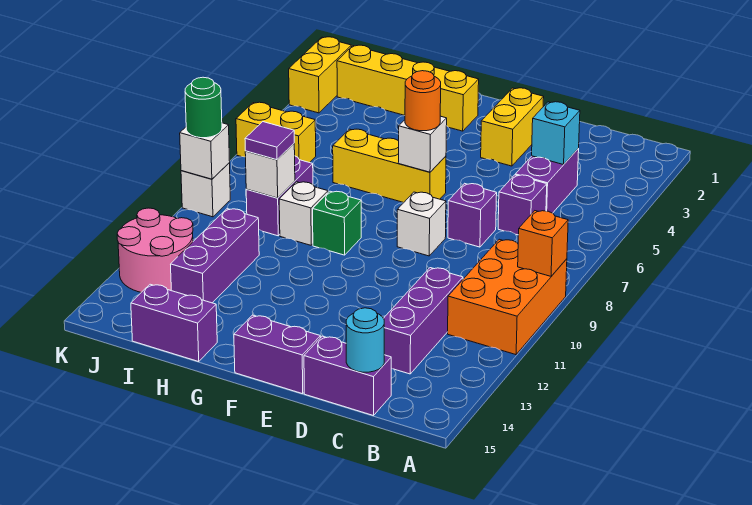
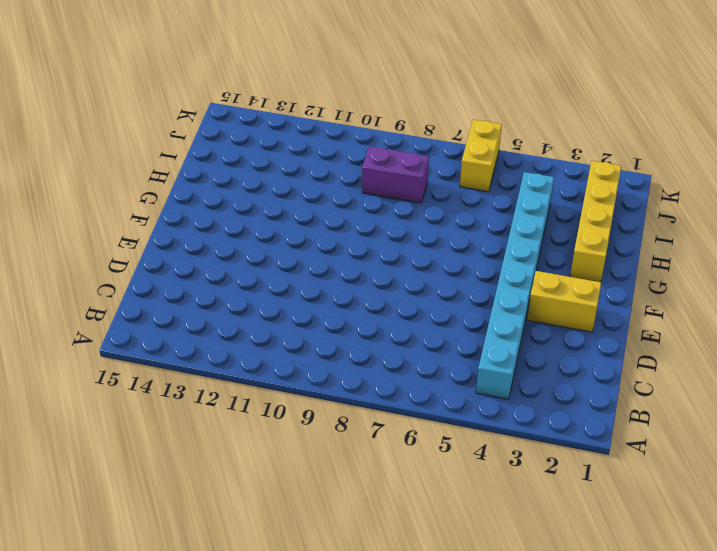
cyan brick B4:I4 level 1 -> purple brick C4:C5 level 1
none -> orange brick A9:B11 level 1
none -> purple brick C6 level 1
none -> purple brick C11:C13 level 1

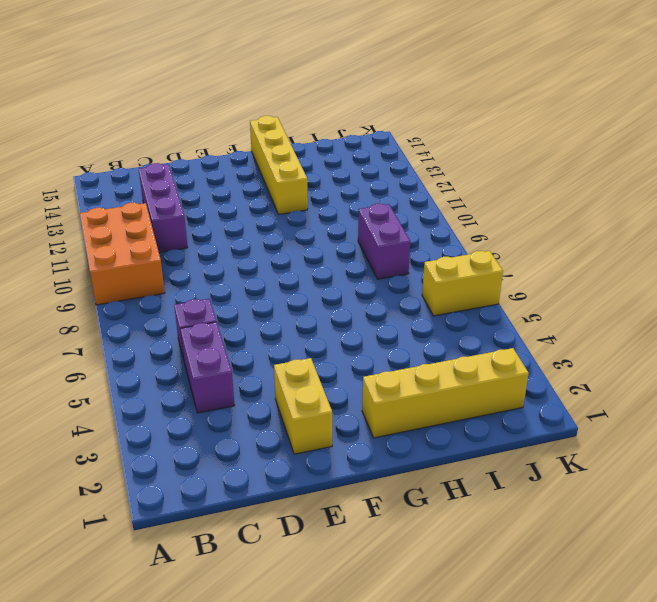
yellow brick G12:G15 level 1 -> none
none -> purple brick C15:D15 level 1
none -> purple brick D7 level 1
none -> white brick E8 level 1

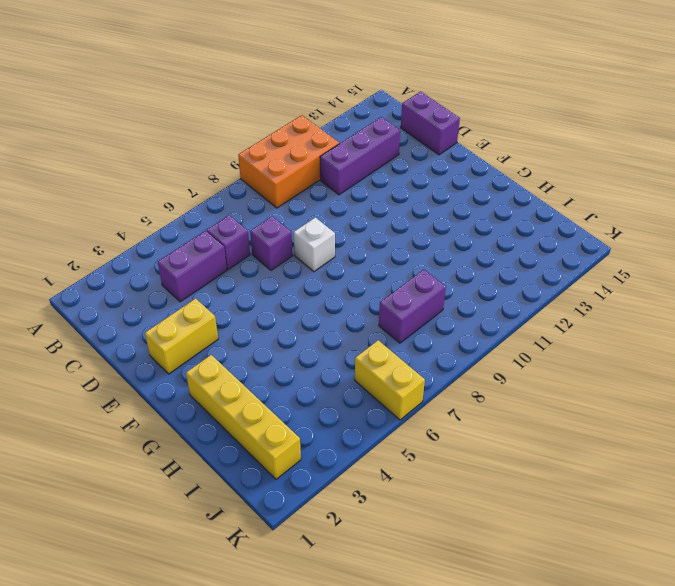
none -> purple brick E15:F15 level 1
none -> yellow brick F6:H6 level 1
none -> green brick G9 level 1

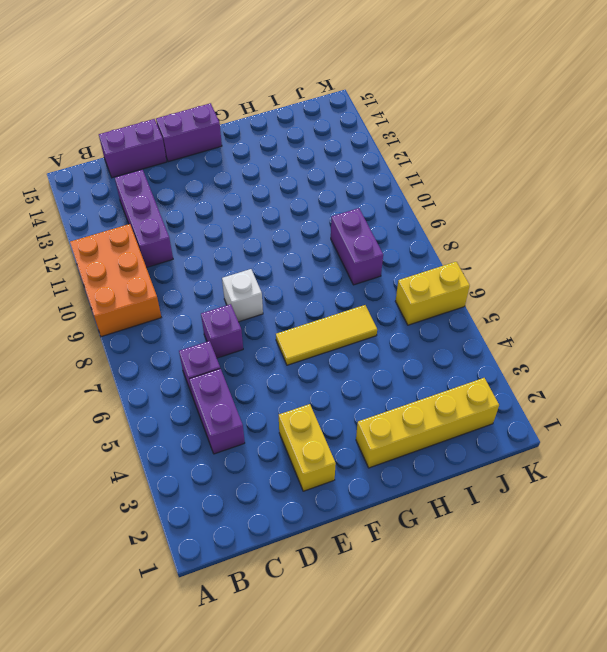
yellow tile F6:H6 level 1 -> yellow brick F6:H6 level 1
none -> green brick G9 level 1
none -> white brick H9 level 1
none -> purple brick H15:I15 level 1

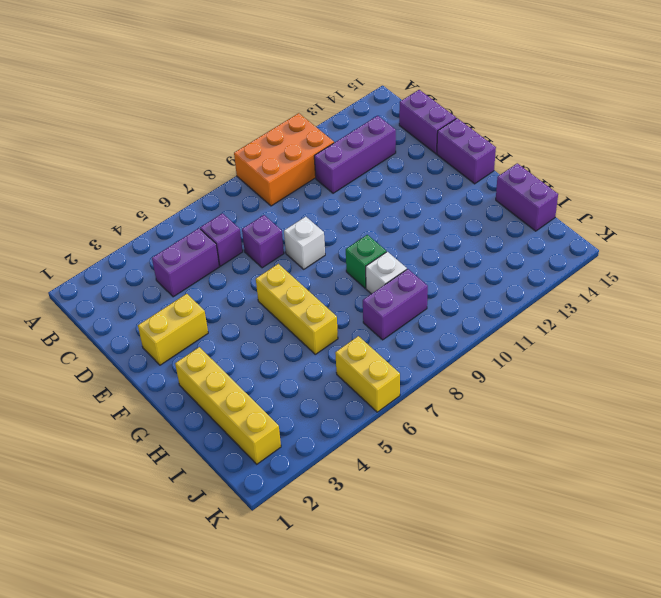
none -> purple brick I11:I13 level 1
none -> pink round brick J12:K13 level 1
none -> yellow brick K2:K3 level 1

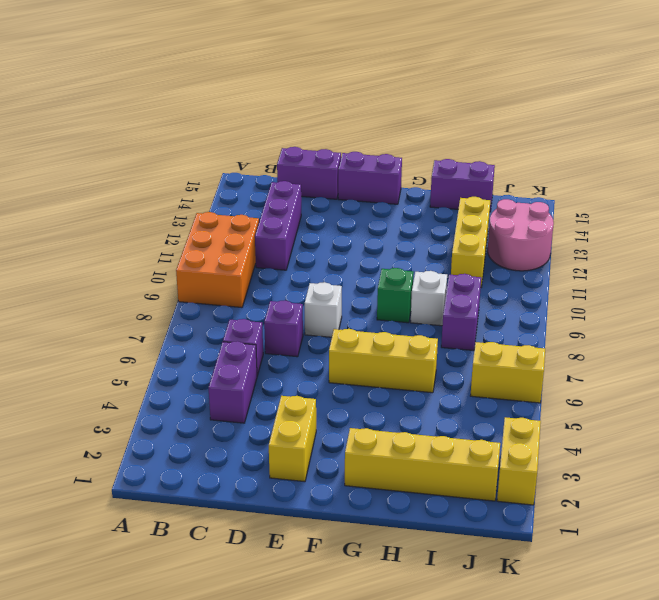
yellow brick I11:I13 level 1 -> purple brick I11:I13 level 1
none -> white brick K9 level 1
none -> orange brick A9 level 2
none -> cyan brick C4 level 2

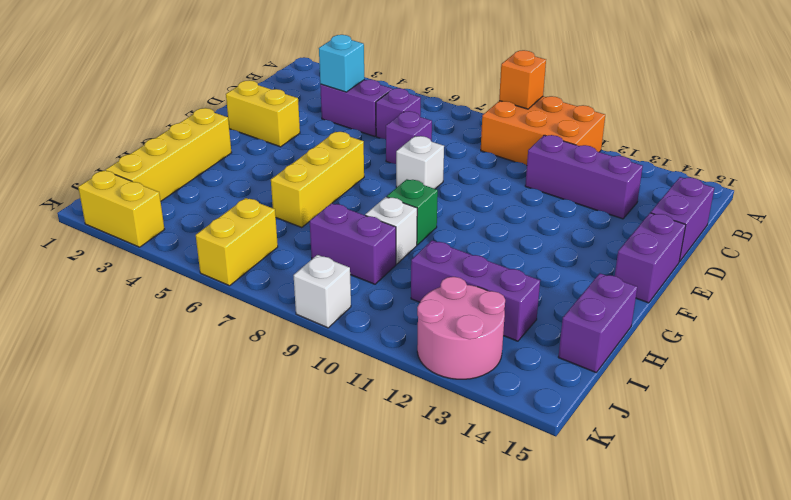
none -> cyan round brick C15 level 2
none -> white brick F6 level 2
none -> white brick I9 level 2

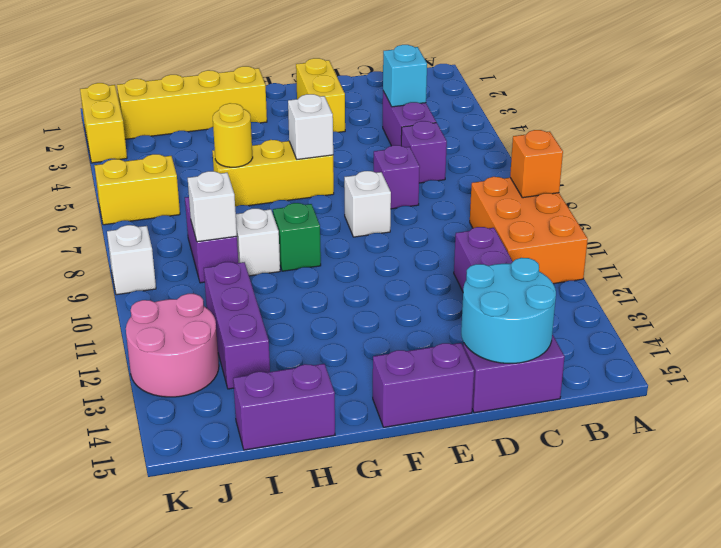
cyan round brick C14:D15 level 2 -> cyan round brick C15 level 2
yellow round brick H6 level 2 -> none
none -> white brick K9 level 2
none -> orange round brick F6 level 3
none -> purple tile I9 level 3

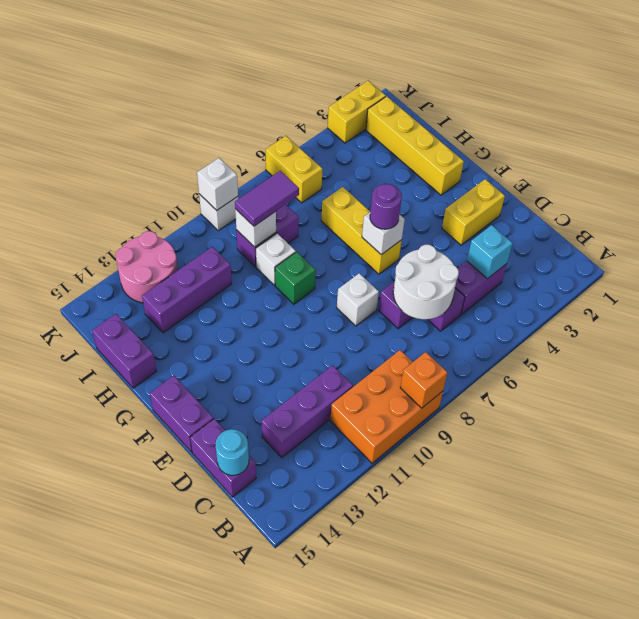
white round brick C6:D7 level 2 -> none
purple round brick F6 level 3 -> orange round brick F6 level 3
purple tile I8:I9 level 3 -> purple tile I9 level 3
none -> green round brick K9 level 3

